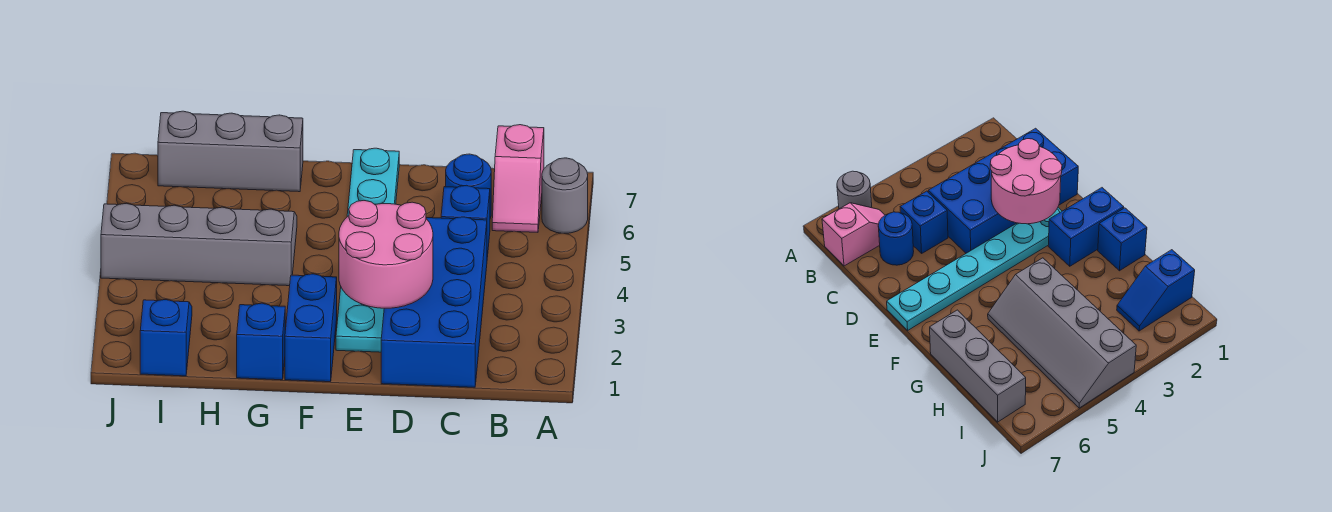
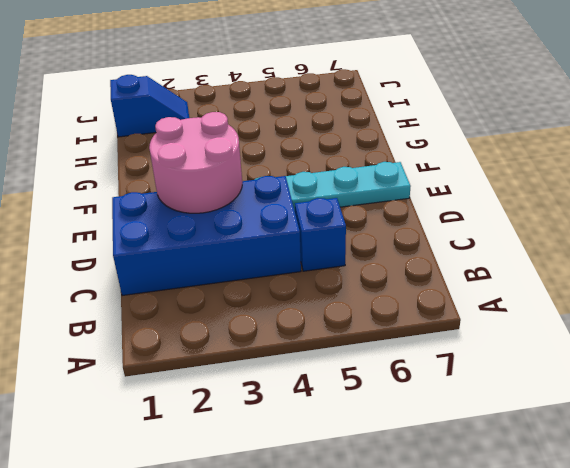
none -> grey round brick A6 level 1
none -> pink slope B6:B7 level 1 top 7
none -> blue round brick C6 level 1

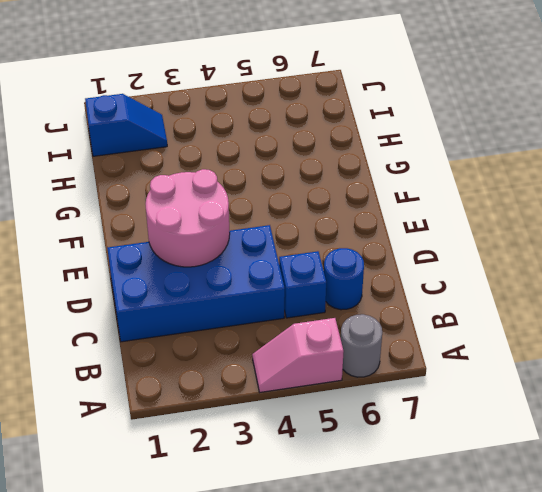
pink slope A4:A5 level 1 top 5 -> pink slope B6:B7 level 1 top 7
none -> cyan plate E2:E7 level 1
none -> blue brick F1:F2 level 1
none -> blue brick G1 level 1

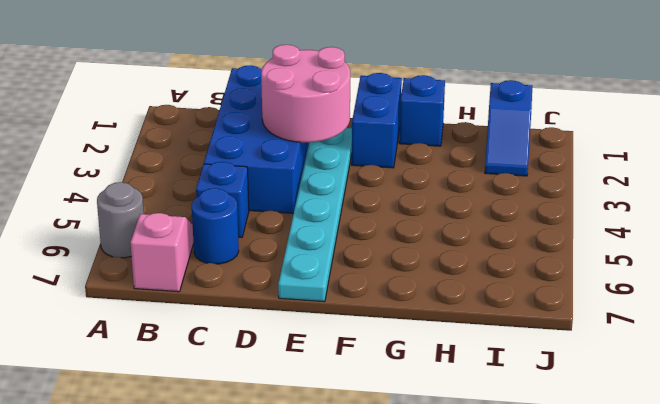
none -> grey slope G4:J5 level 1 top 4
none -> grey brick G7:I7 level 1

